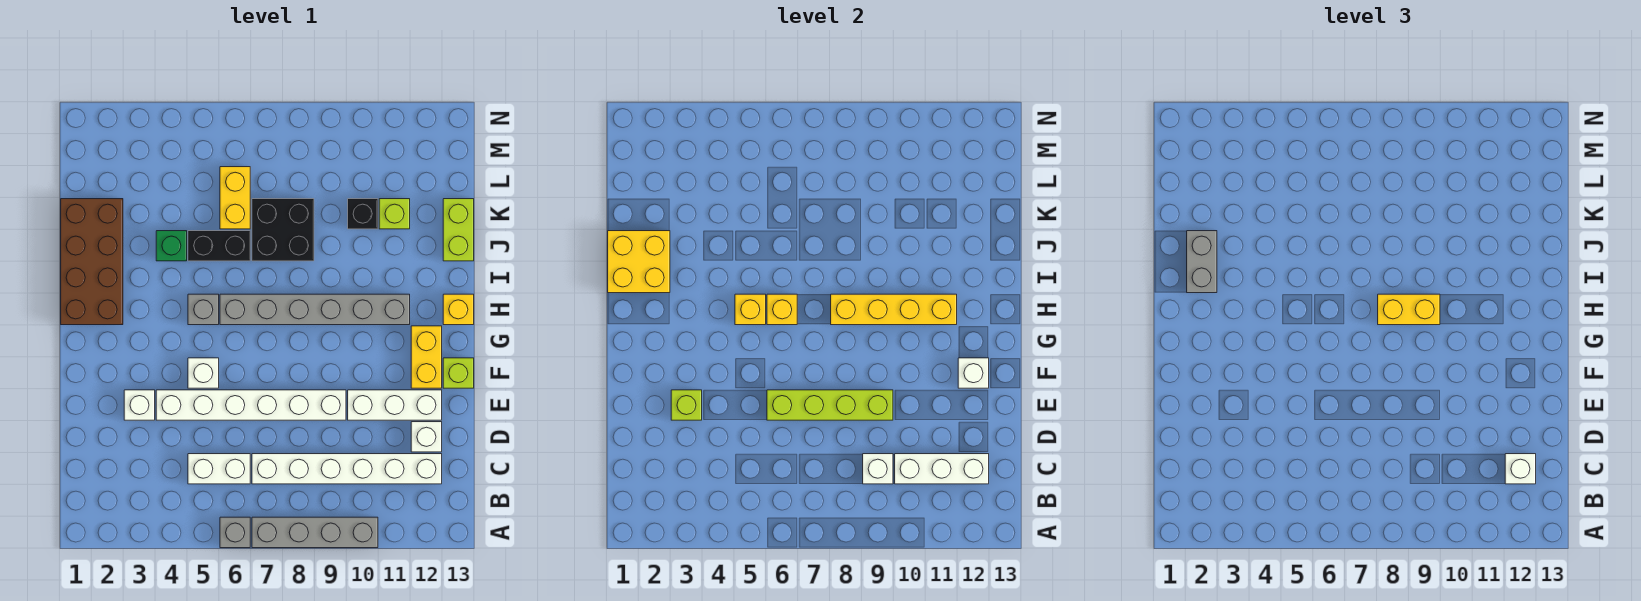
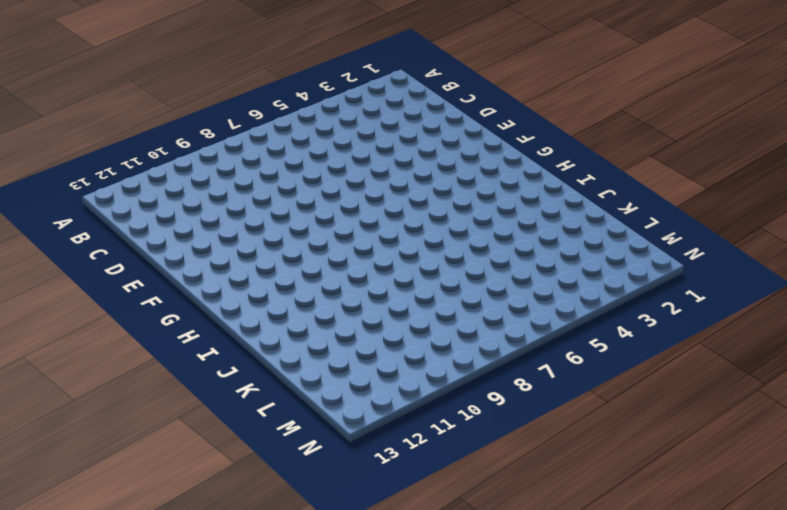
none -> grey brick A6 level 1
none -> grey brick A7:A10 level 1
none -> white brick C5:C6 level 1
none -> white brick C7:C12 level 1

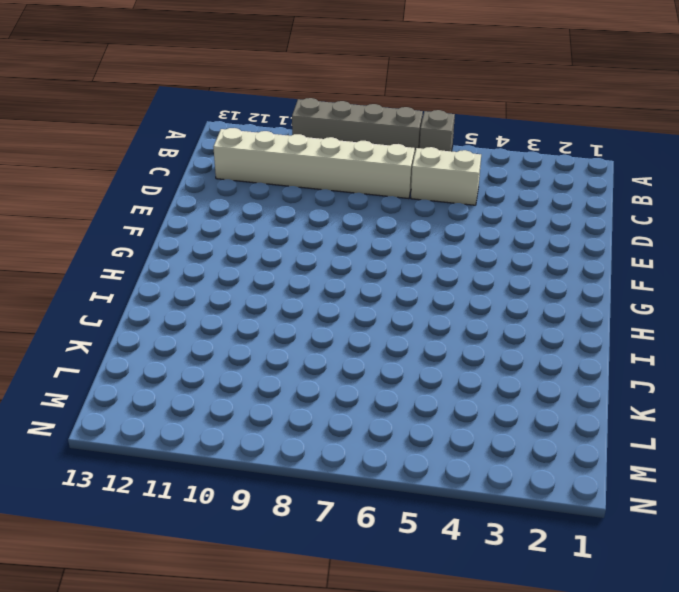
none -> white brick D12 level 1
none -> white brick E3 level 1
none -> white brick E4:E9 level 1
none -> white brick E10:E12 level 1

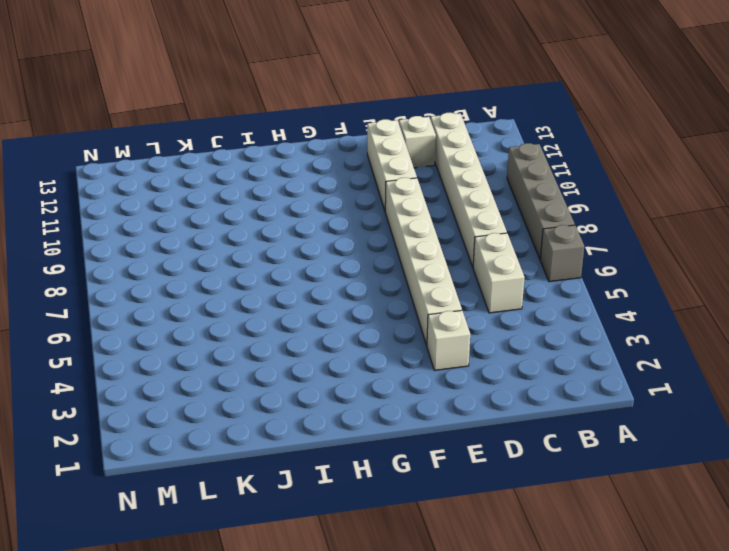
none -> white brick F5 level 1
none -> yellow brick F12:G12 level 1
none -> lime brick F13 level 1
none -> brown brick H1:K2 level 1

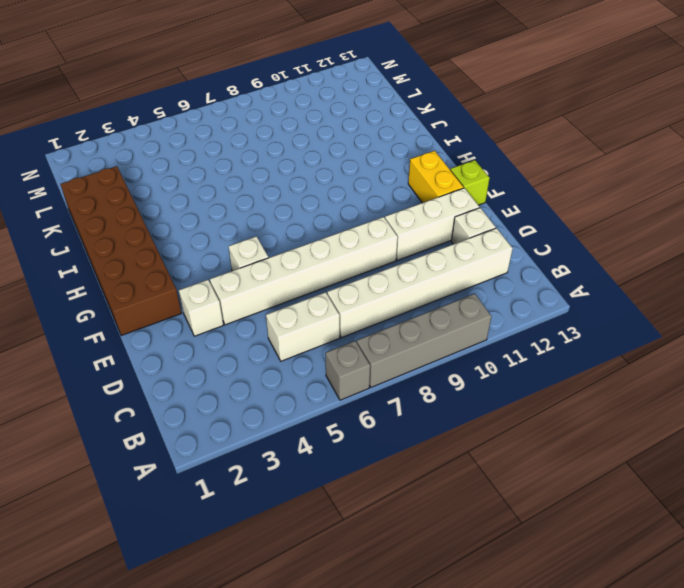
brown brick F1:K2 level 1 -> brown brick H1:K2 level 1
none -> grey brick H5 level 1
none -> grey brick H6:H11 level 1
none -> yellow brick H13 level 1
none -> green brick J4 level 1

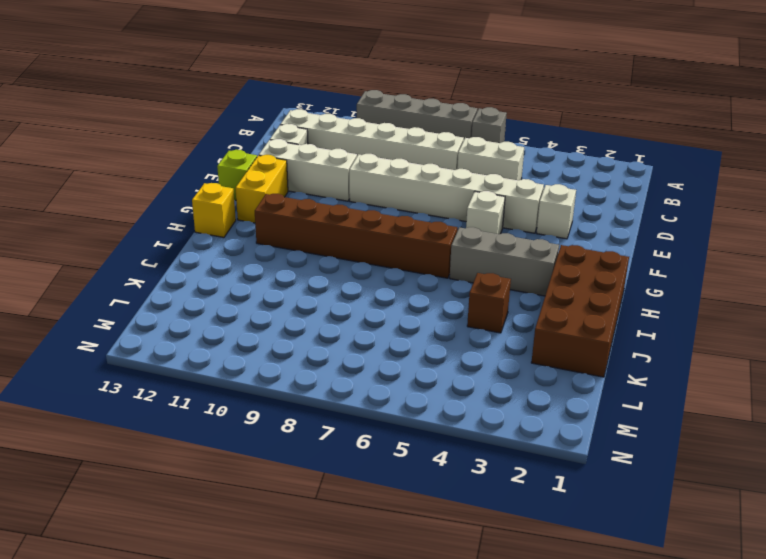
grey brick H3:H5 level 1 -> grey brick H5 level 1
brown brick H6:H11 level 1 -> grey brick H6:H11 level 1
brown brick J4 level 1 -> green brick J4 level 1
none -> black brick J5:J6 level 1
none -> black brick J7:K8 level 1
none -> lime brick J13:K13 level 1
none -> yellow brick K6:L6 level 1

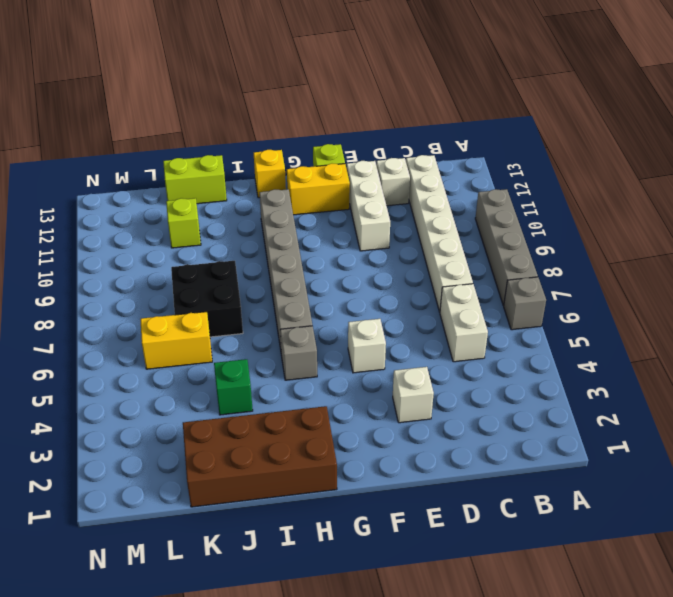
none -> white brick E4:E9 level 1
none -> black brick J5:J6 level 1
none -> black brick K10 level 1
none -> white brick C9 level 2

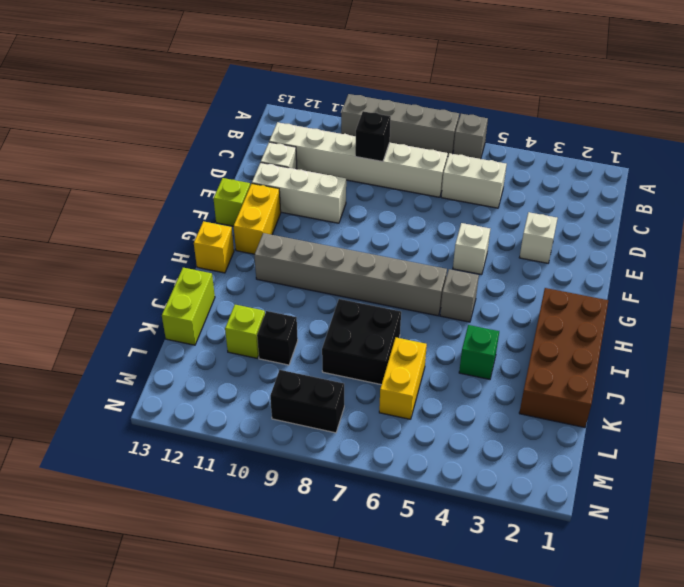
black brick C9 level 2 -> white brick C9 level 2
black brick M8:M9 level 1 -> black brick J5:J6 level 1
none -> white brick E4:E9 level 1
none -> white brick C10:C12 level 2
none -> lime brick E3 level 2
none -> lime brick E6:E9 level 2

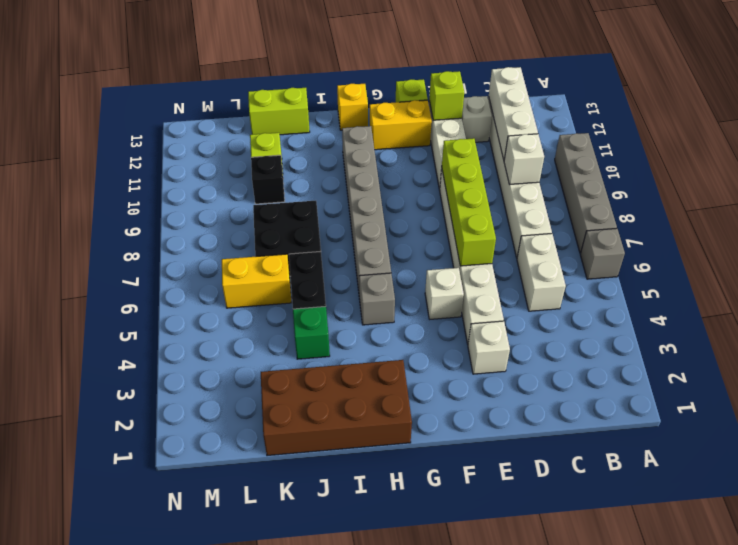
lime brick E12 level 2 -> lime brick E3 level 2
none -> white brick F12 level 2
none -> yellow brick H5 level 2
none -> yellow brick H6 level 2
none -> yellow brick H8:H11 level 2

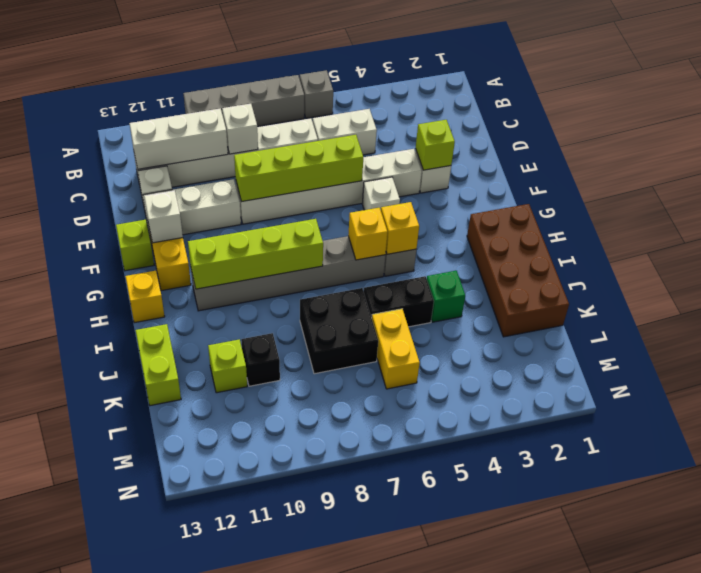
lime brick H8:H11 level 2 -> yellow brick H8:H11 level 2
none -> yellow brick I1:J2 level 2
none -> white brick C12 level 3
none -> yellow brick H8:H9 level 3
none -> grey brick I2:J2 level 3

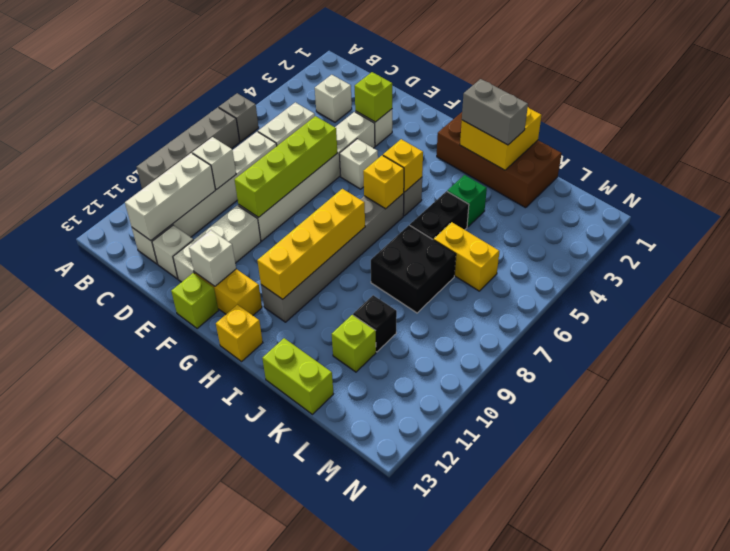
white brick C3 level 1 -> white brick C12 level 3
none -> yellow brick H8:H9 level 3

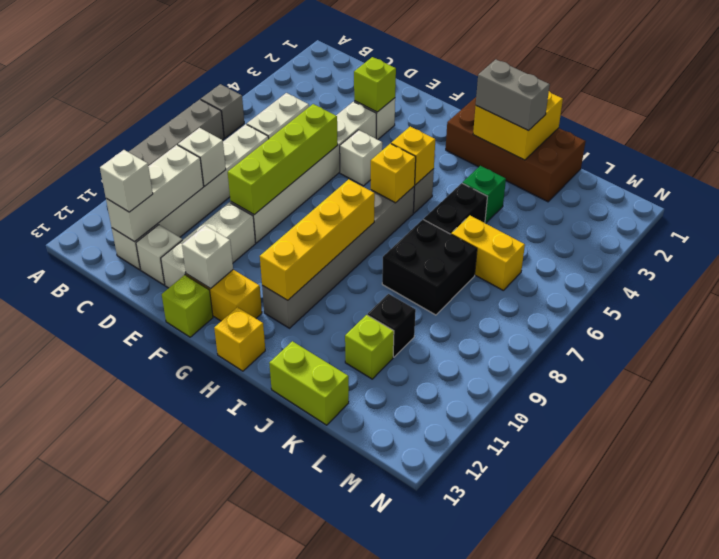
none -> yellow brick H8:H9 level 3

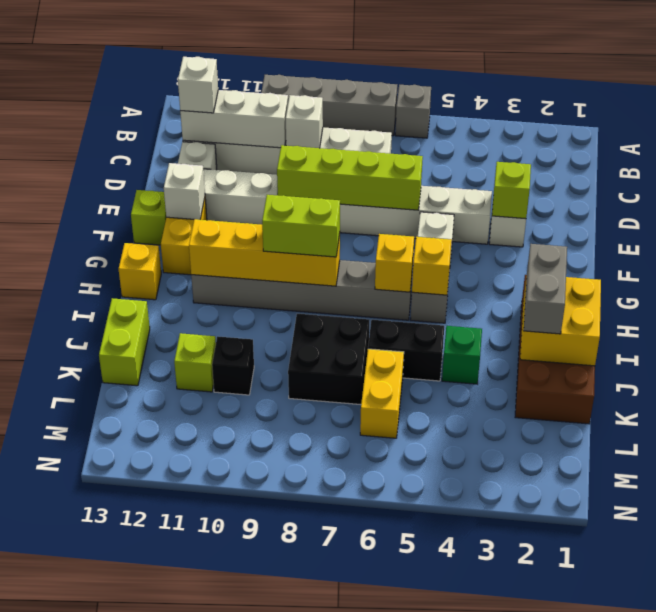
lime brick H8:H9 level 3 -> yellow brick H8:H9 level 3
none -> white brick C5:C6 level 1

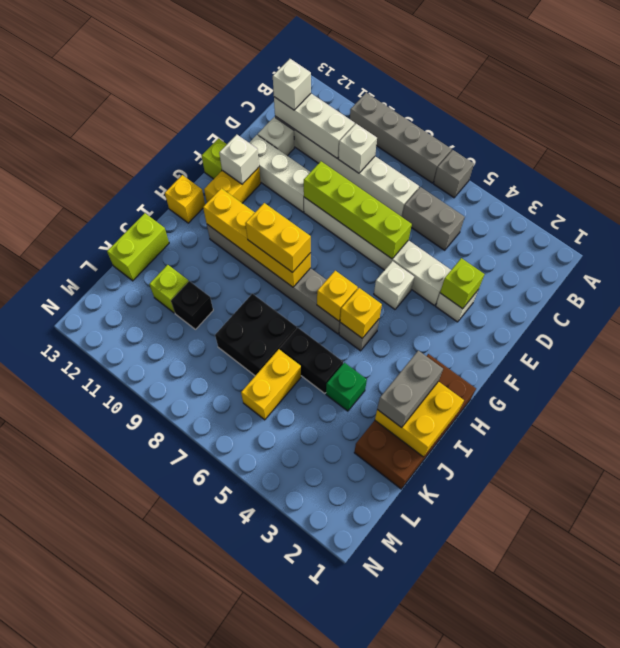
grey brick C5:C6 level 1 -> white brick C5:C6 level 1

